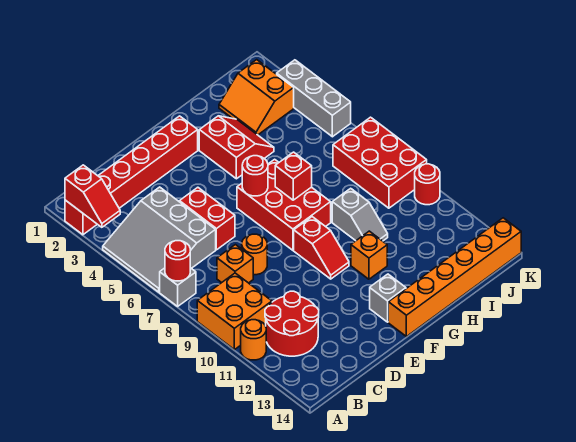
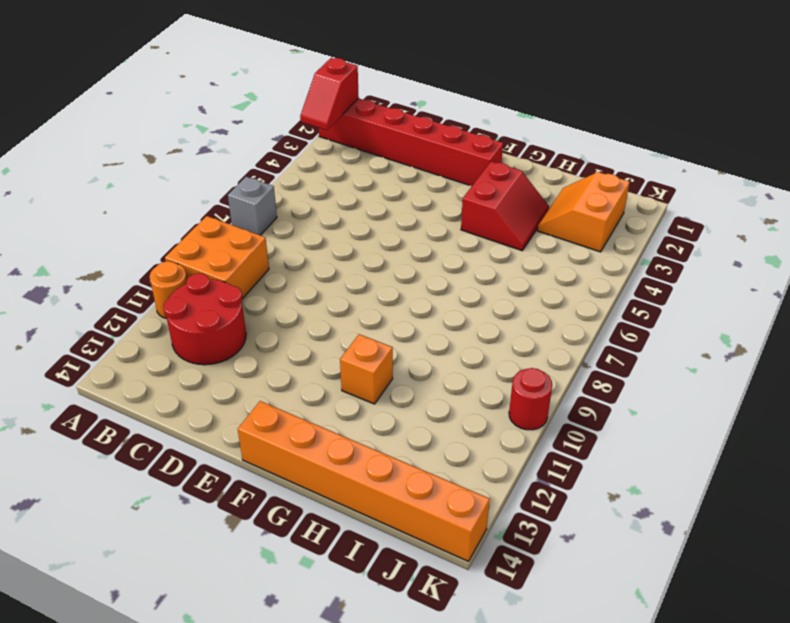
none -> grey slope A4:C6 level 1 top C
none -> orange brick C8 level 1
none -> red brick D5:D6 level 1

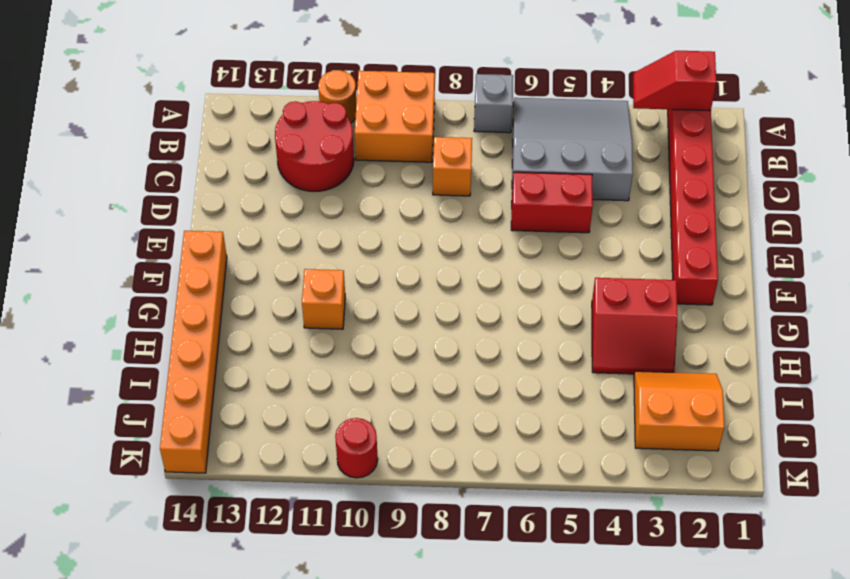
none -> orange round brick D8 level 1
none -> red brick F6:G8 level 1
none -> red slope F9:F10 level 1 top 9

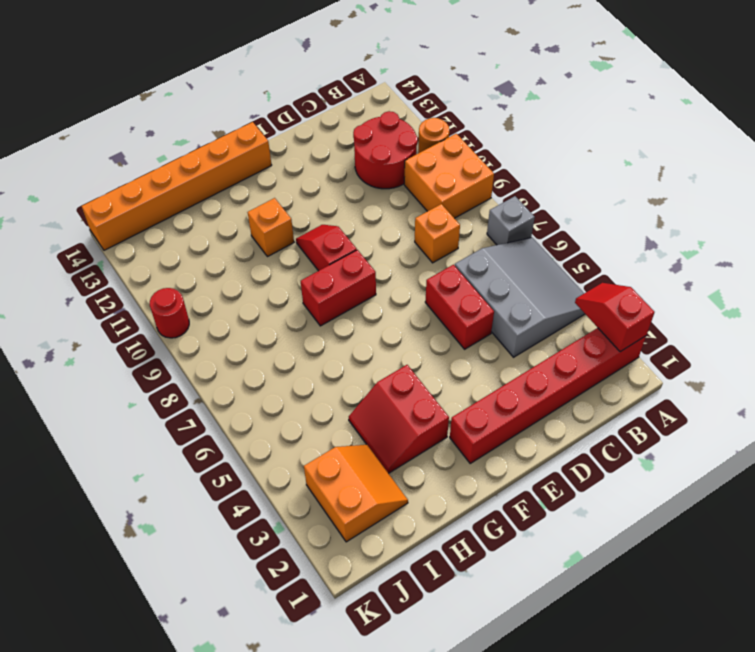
red brick F8:G8 level 1 -> red brick F6:G8 level 1
none -> orange round brick D8 level 1
none -> grey brick F13 level 1
none -> grey slope H9:H10 level 1 top 9

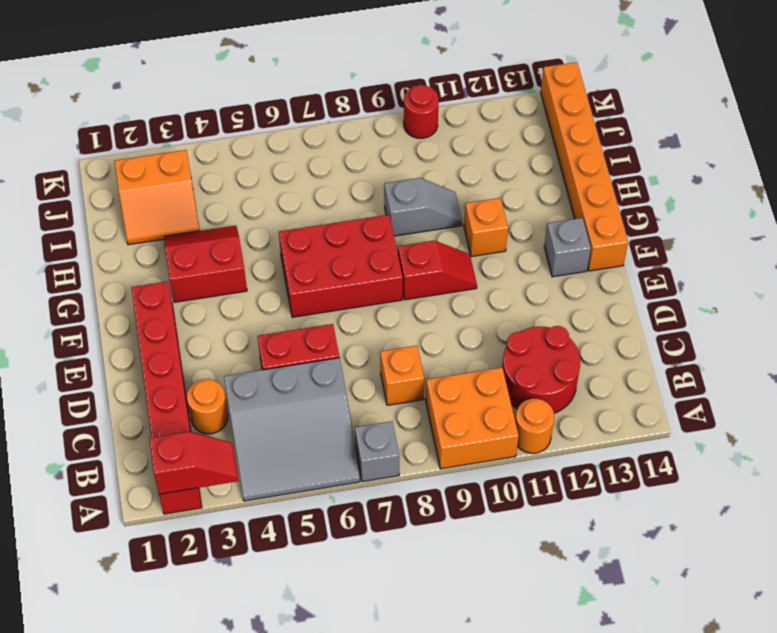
orange round brick C3 level 1 -> orange round brick D8 level 1
none -> red brick J7:K9 level 1
none -> grey brick K3:K5 level 1
none -> red round brick A7 level 2

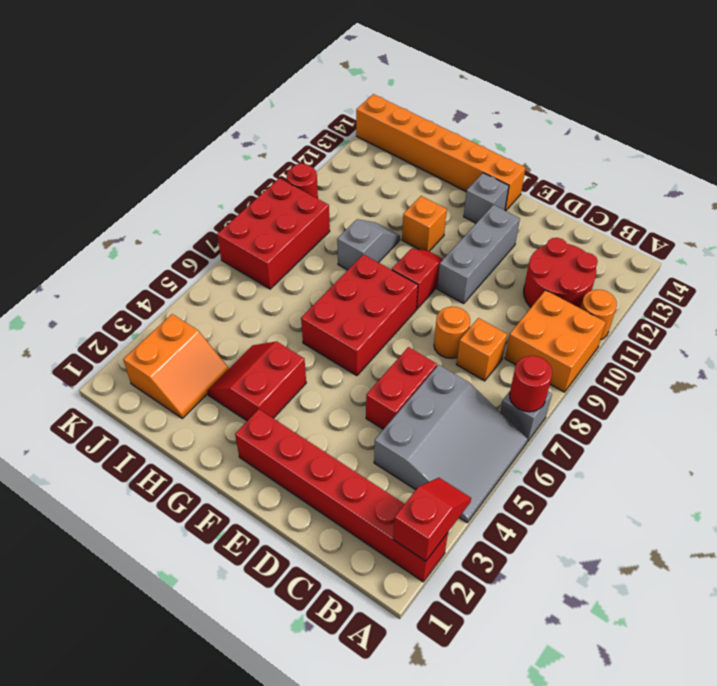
grey brick E10:E12 level 1 -> grey brick K3:K5 level 1
none -> red round brick F6 level 2
none -> red brick G7 level 2

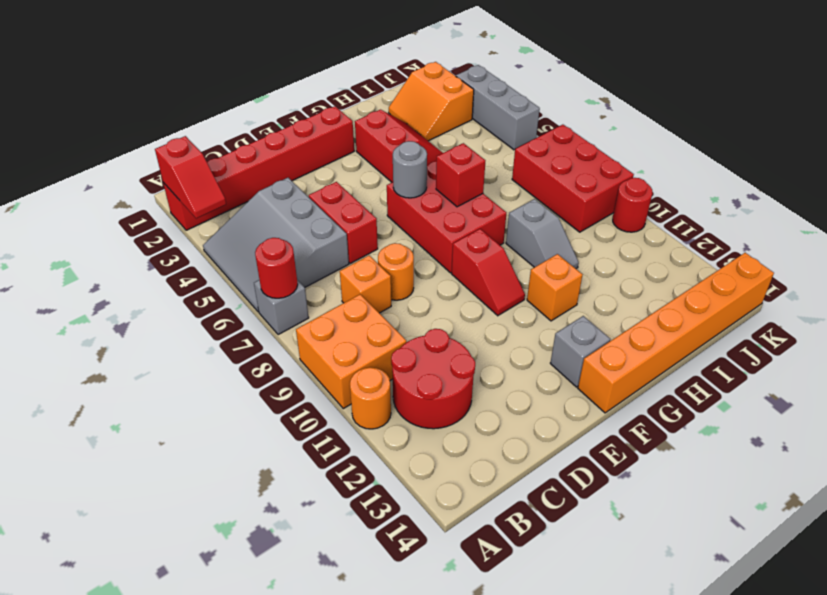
grey round brick F6 level 2 -> red round brick F6 level 2

